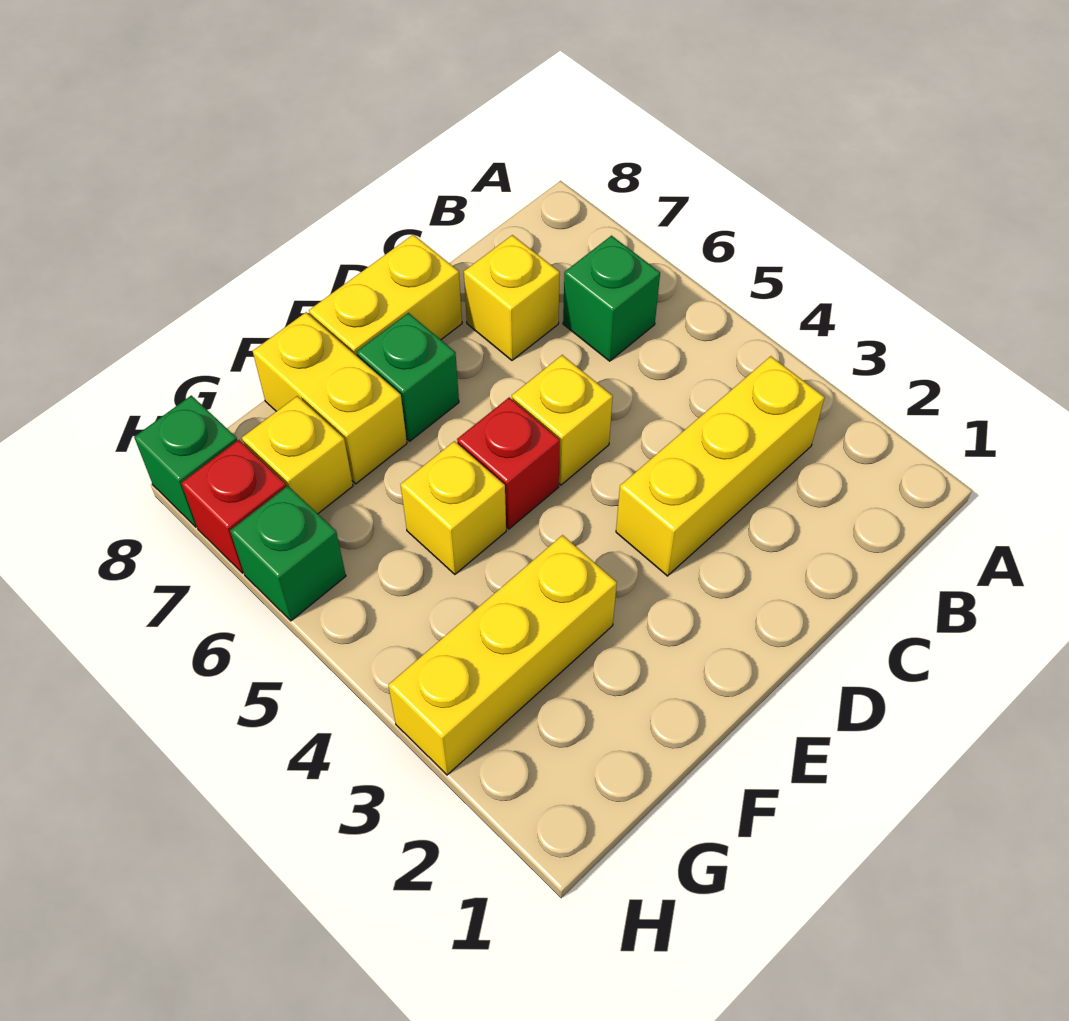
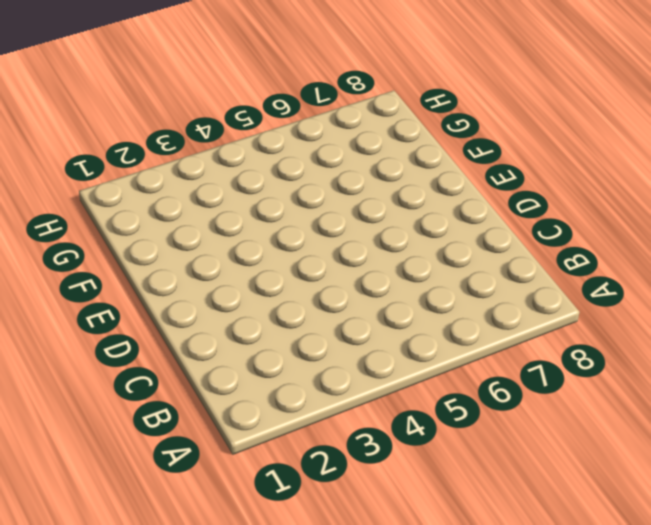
none -> yellow brick B3:D3 level 1
none -> green brick B6 level 1
none -> yellow brick C7 level 1

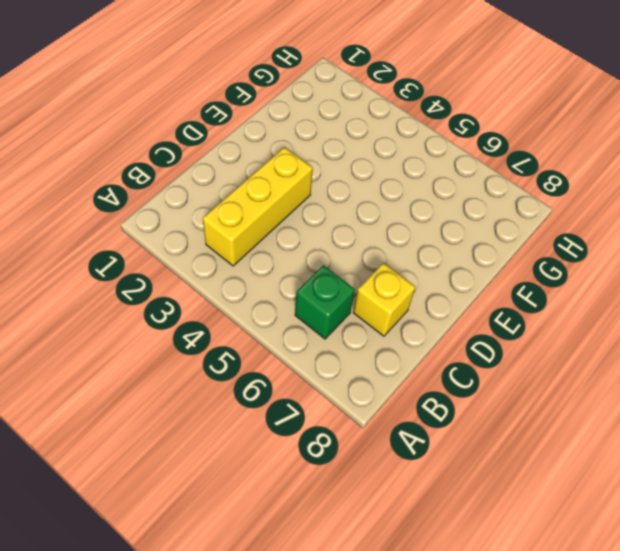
none -> yellow brick D5 level 1
none -> yellow brick D8:E8 level 1
none -> red brick E5 level 1

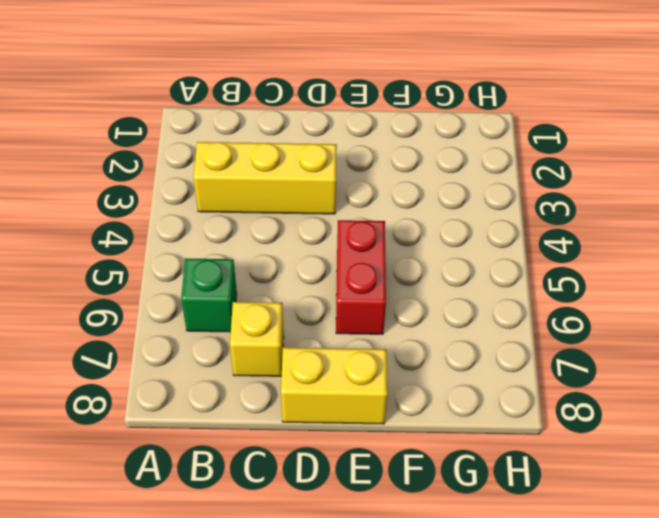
red brick E5:E6 level 1 -> red brick E5 level 1
none -> yellow brick D5 level 1
none -> green brick E7 level 1
none -> yellow brick F3:H3 level 1

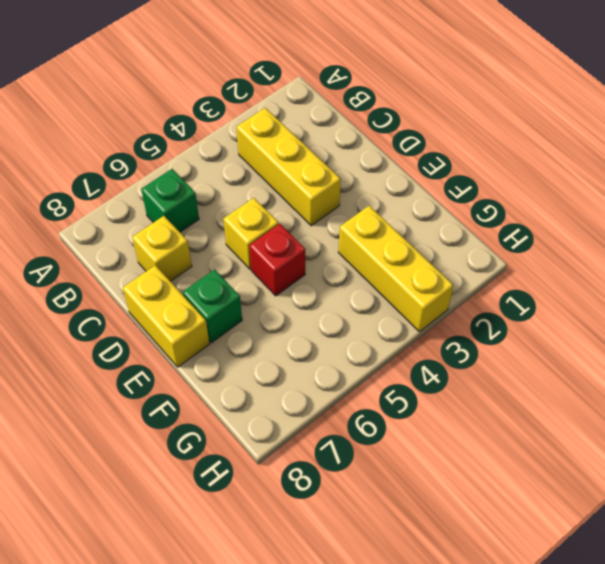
none -> yellow brick F5 level 1
none -> yellow brick F7:F8 level 1
none -> yellow brick G7 level 1

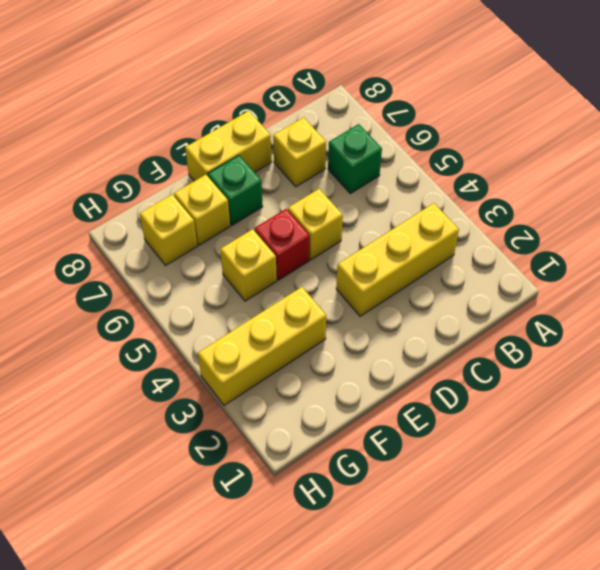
yellow brick F7 level 1 -> yellow brick F7:F8 level 1
none -> green brick H6 level 1
none -> red brick H7 level 1
none -> green brick H8 level 1

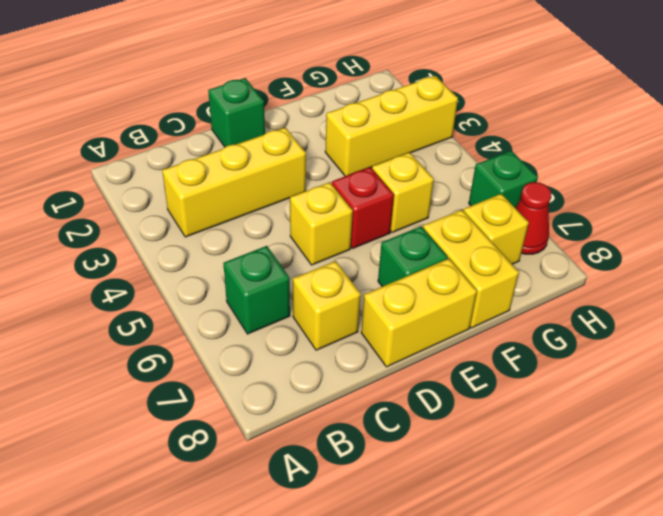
green brick D1 level 1 -> green brick H8 level 1
red cone H7 level 1 -> red brick H7 level 1

